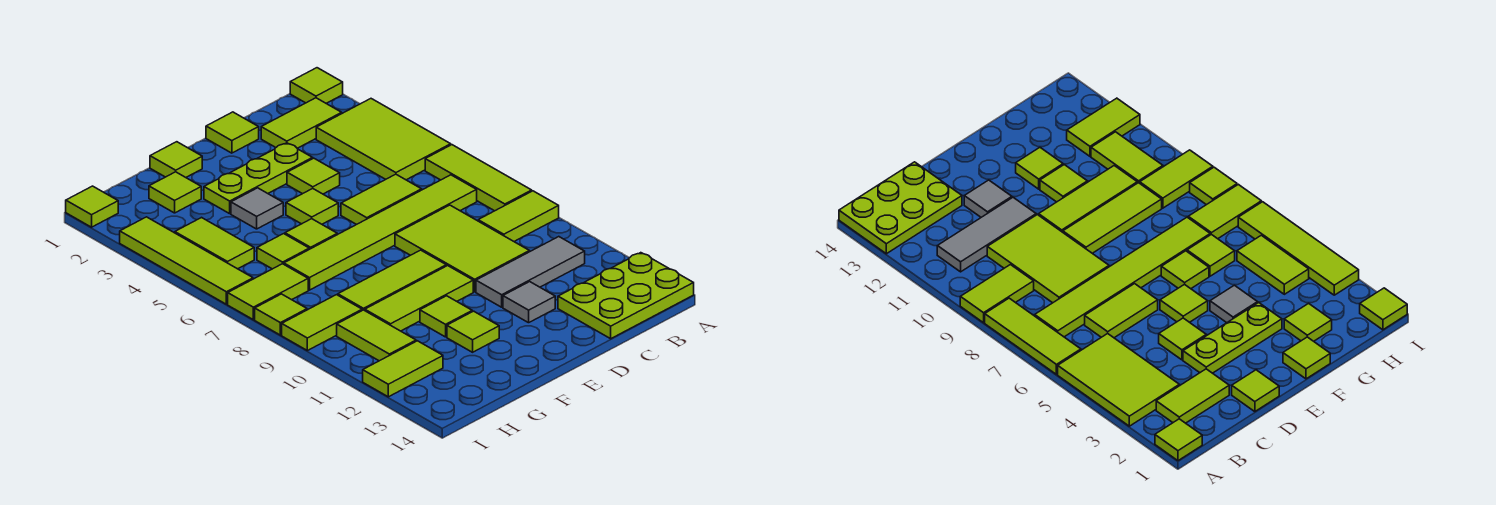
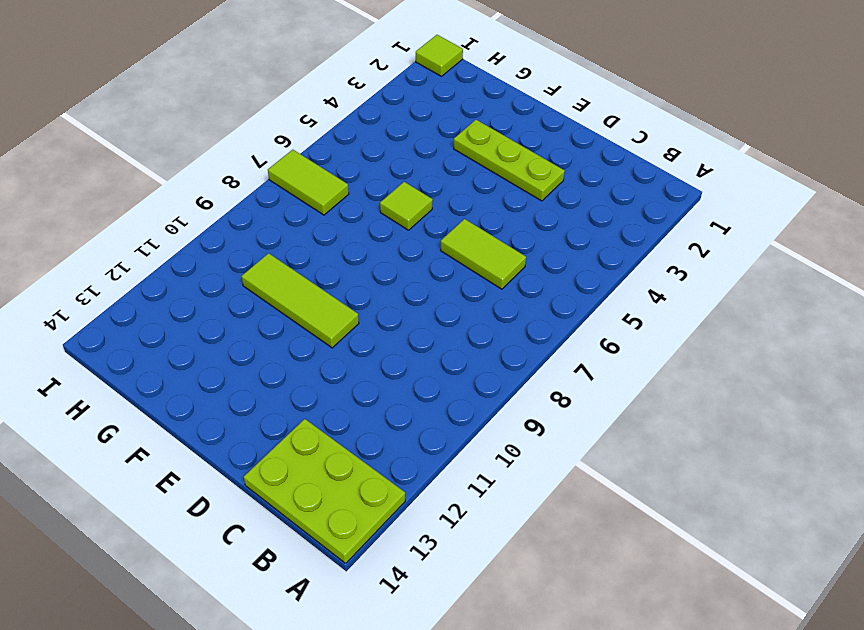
none -> lime tile A1 level 1
none -> lime tile A3:B5 level 1
none -> lime tile A6:A8 level 1
none -> lime tile A9:B9 level 1

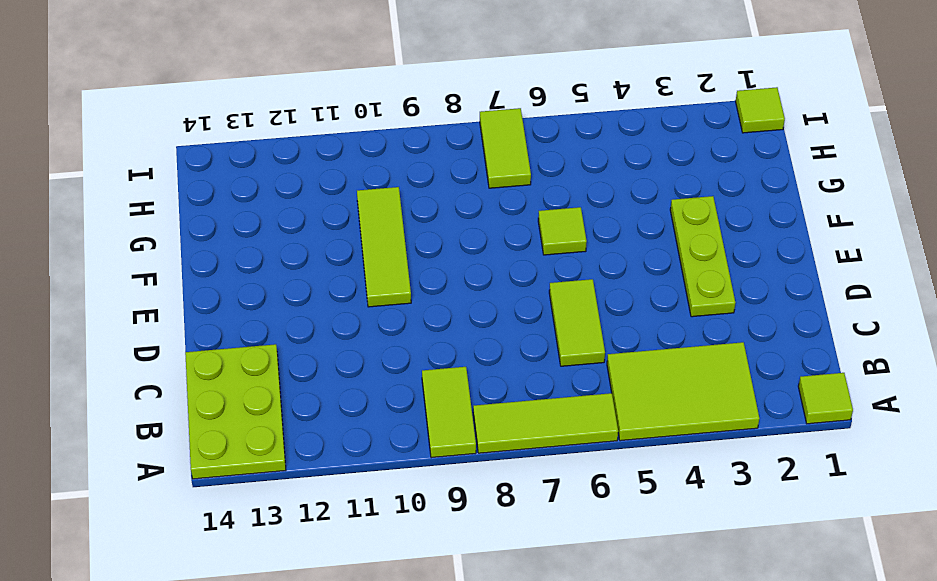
none -> lime tile B2:C2 level 1
none -> lime tile B7:G7 level 1
none -> grey tile B11:D11 level 1
none -> lime tile C8:D10 level 1

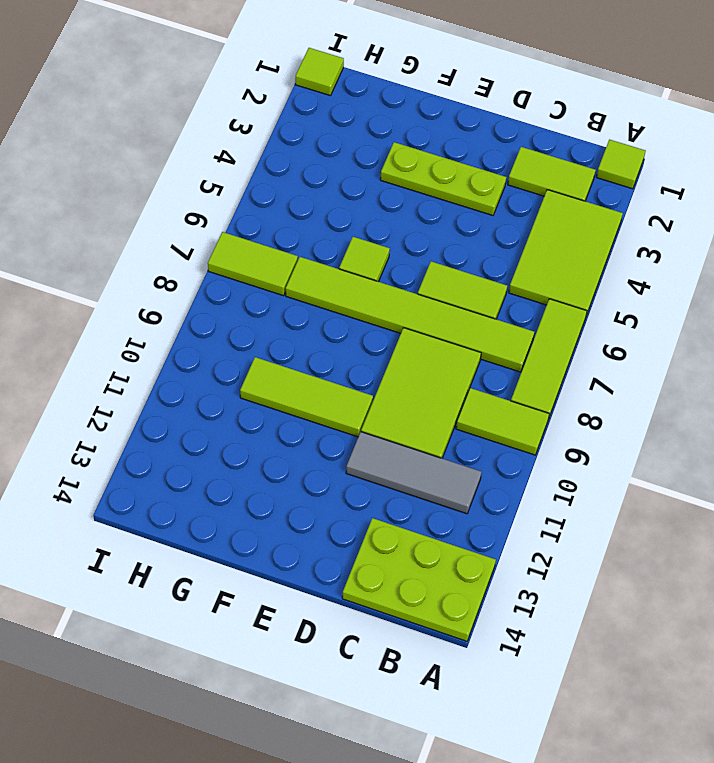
none -> lime tile D1 level 1
none -> lime tile D4 level 1
none -> grey tile D12 level 1
none -> lime tile E5 level 1

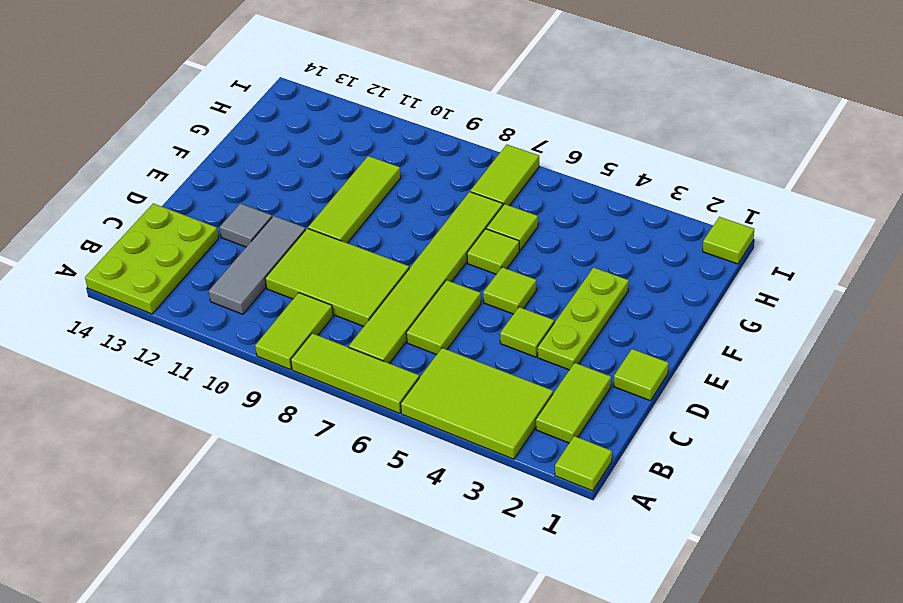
none -> lime tile E9:G9 level 1
none -> lime tile F1 level 1
none -> grey tile F4 level 1
none -> lime tile F11 level 1

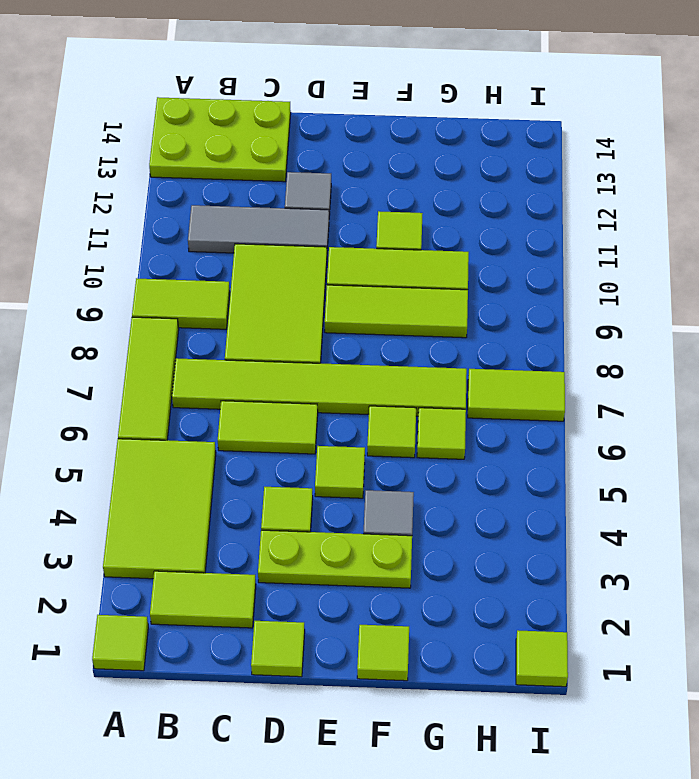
none -> lime tile F12 level 1
none -> lime tile G2 level 1
none -> lime tile H4:H5 level 1
none -> lime tile H9:I9 level 1

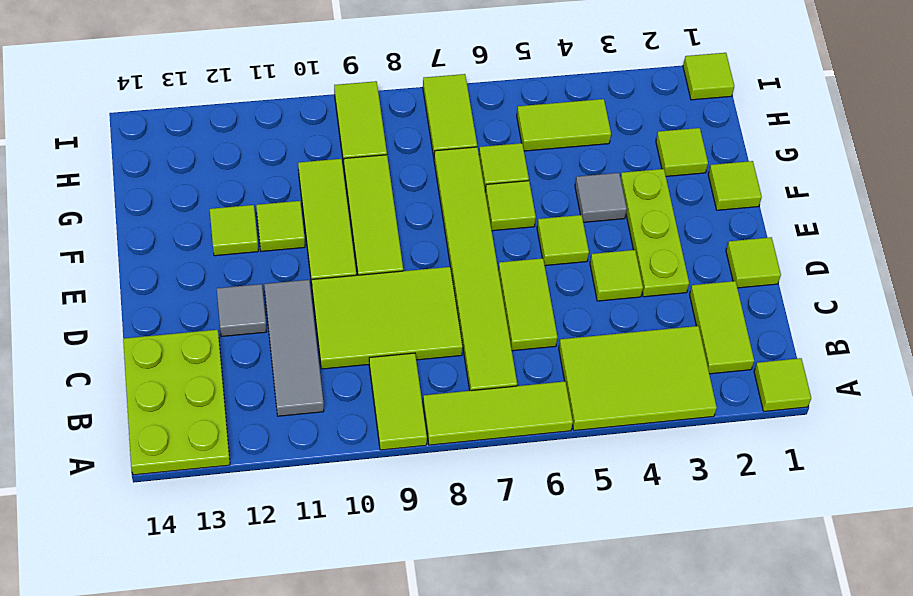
none -> lime tile H10:H11 level 1
none -> lime tile H12:I12 level 1
none -> lime tile I3:I6 level 1
none -> lime tile I8 level 1

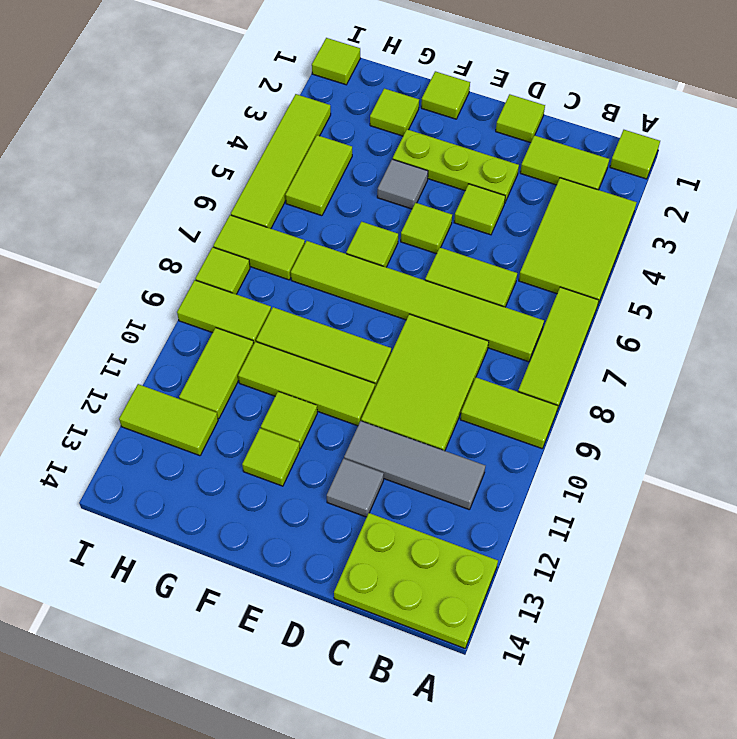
none -> lime tile G6 level 1

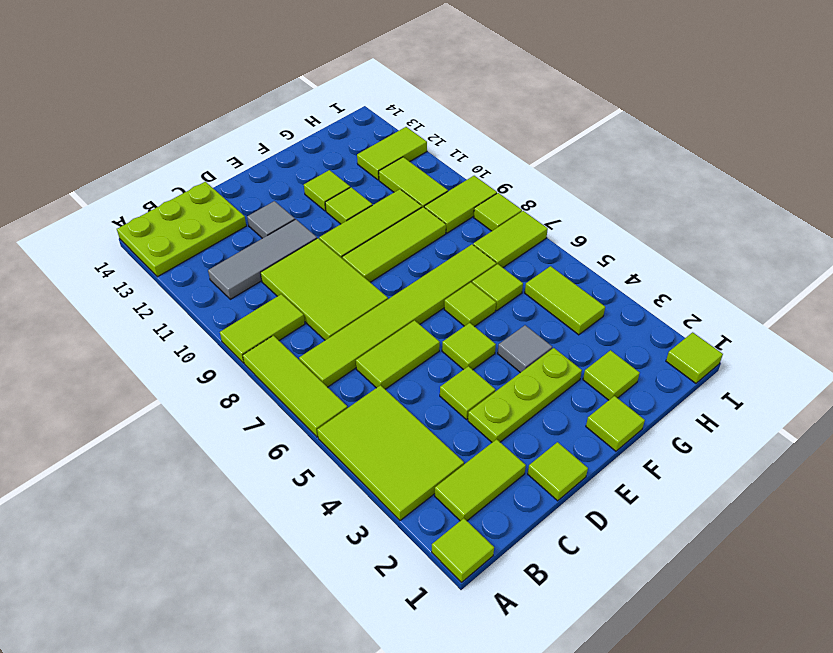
none -> lime tile I3:I6 level 1

